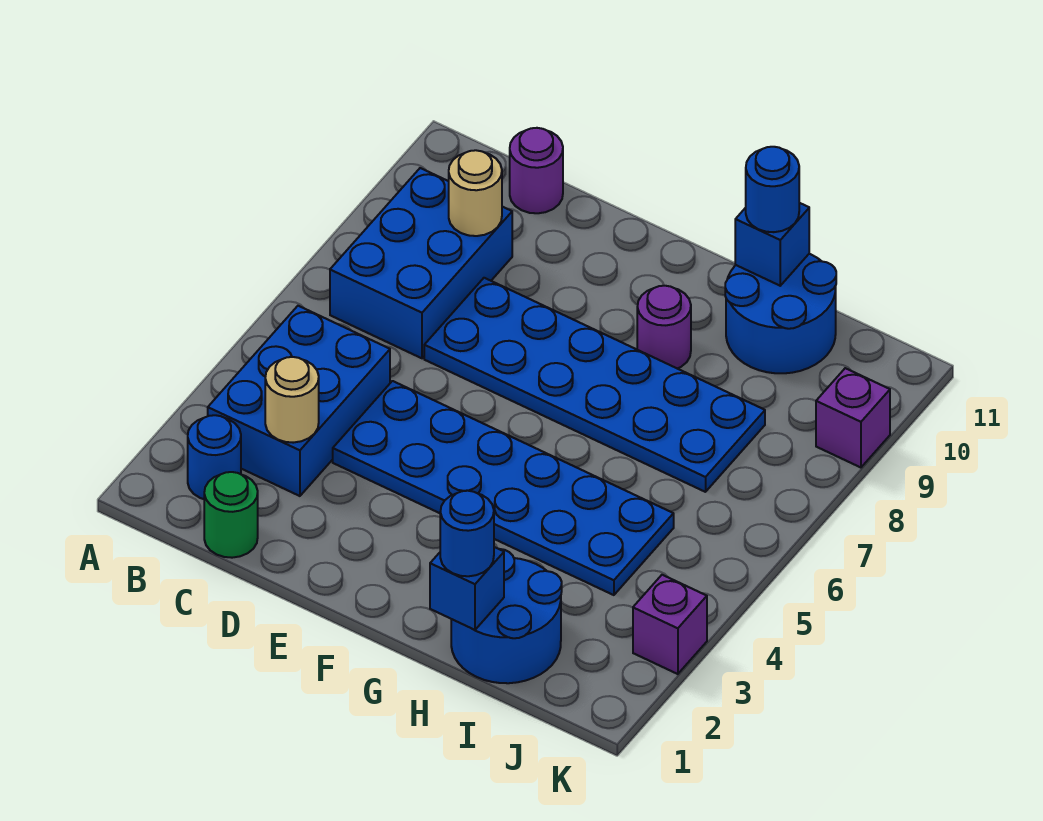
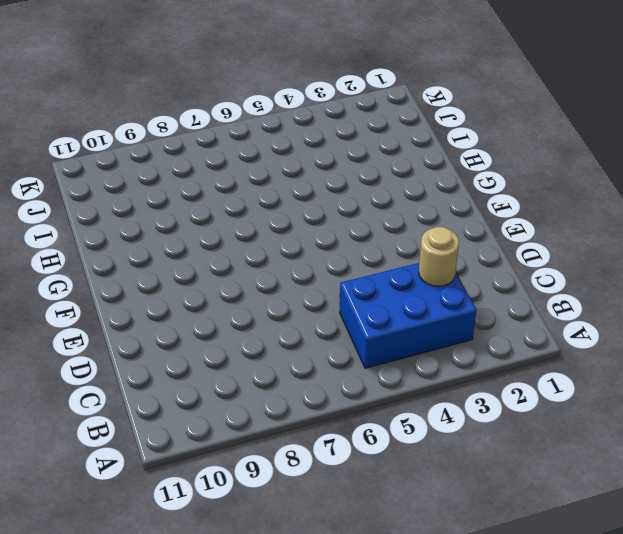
none -> blue round brick B2 level 1
none -> blue brick B7:C9 level 1
none -> green round brick C1 level 1

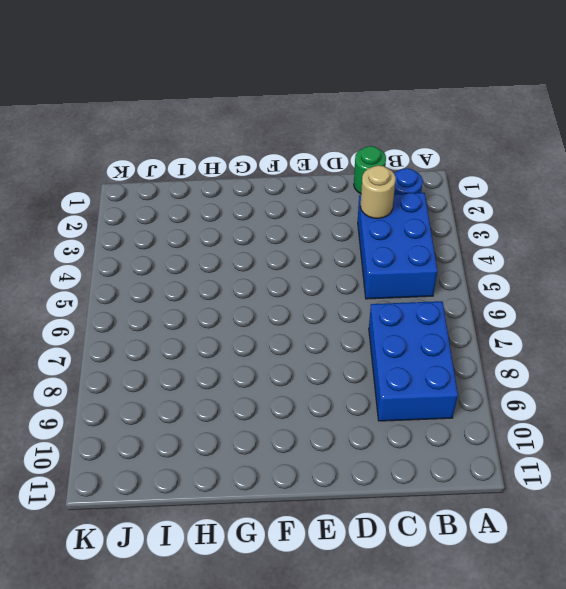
none -> purple round brick C11 level 1
none -> blue plate D4:I5 level 1
none -> blue plate D7:I8 level 1

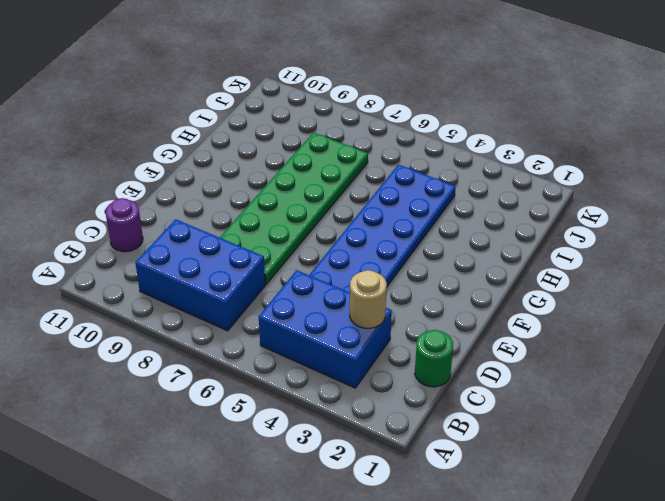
green plate D7:I8 level 1 -> blue plate D7:I8 level 1
none -> blue round brick B2 level 1
none -> purple round brick G9 level 1
none -> blue round brick H1:I2 level 1

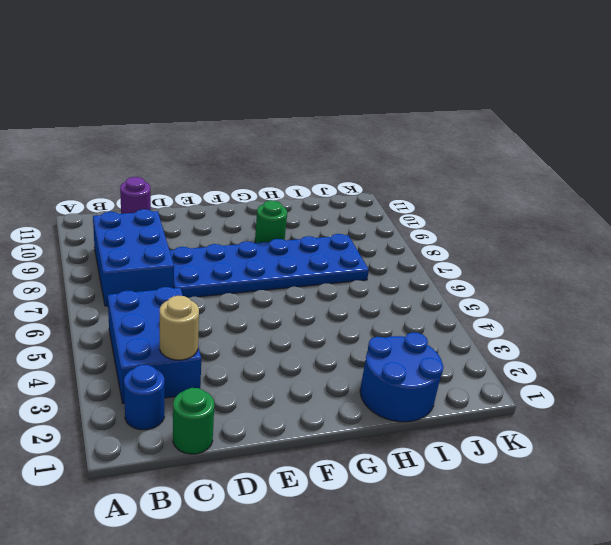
green round brick G9 level 1 -> purple round brick G9 level 1
none -> blue plate D4:I5 level 1
none -> blue round brick H10:I11 level 1
none -> purple brick K3 level 1

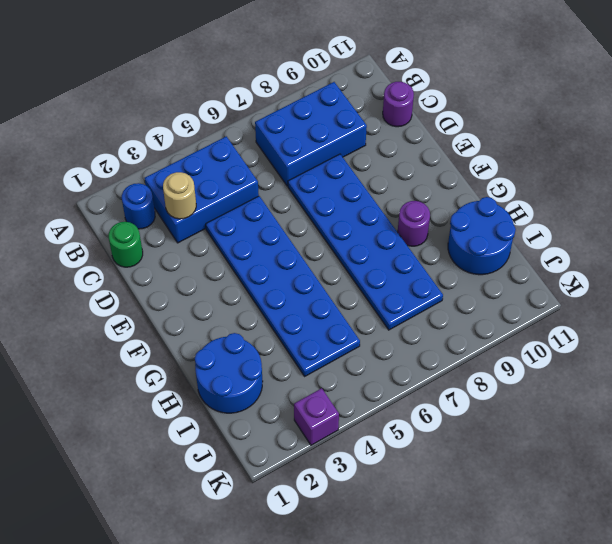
none -> purple brick K9 level 1
none -> tan round brick C9 level 2
none -> blue brick H1 level 2

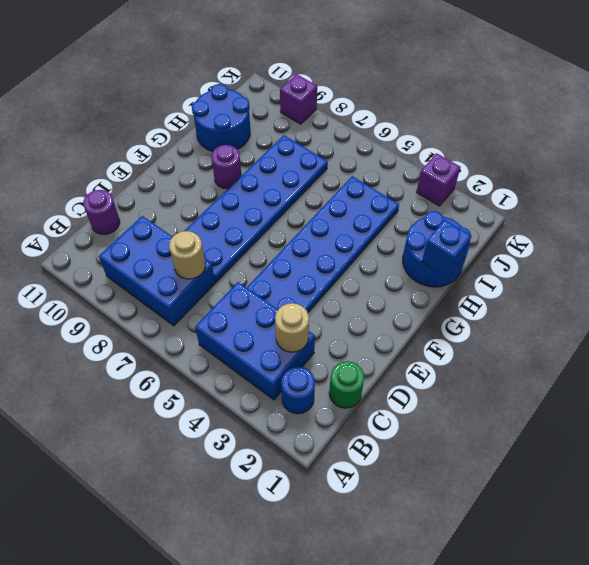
tan round brick C7 level 2 -> tan round brick C9 level 2
none -> blue brick H11 level 2
none -> blue round brick H1 level 3
none -> blue round brick H11 level 3

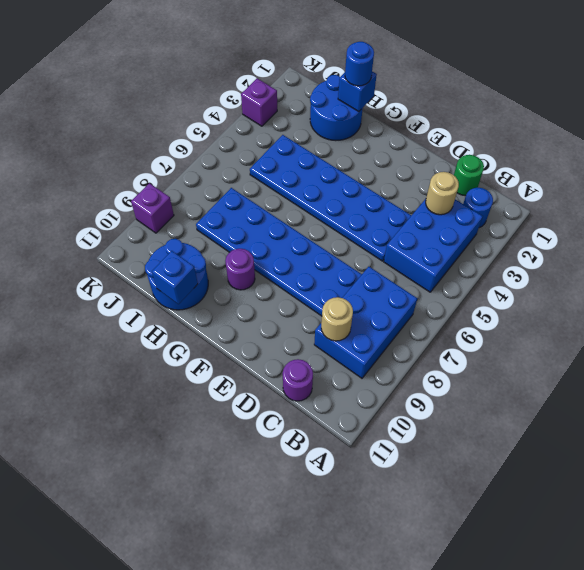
none -> blue round brick H11 level 3

